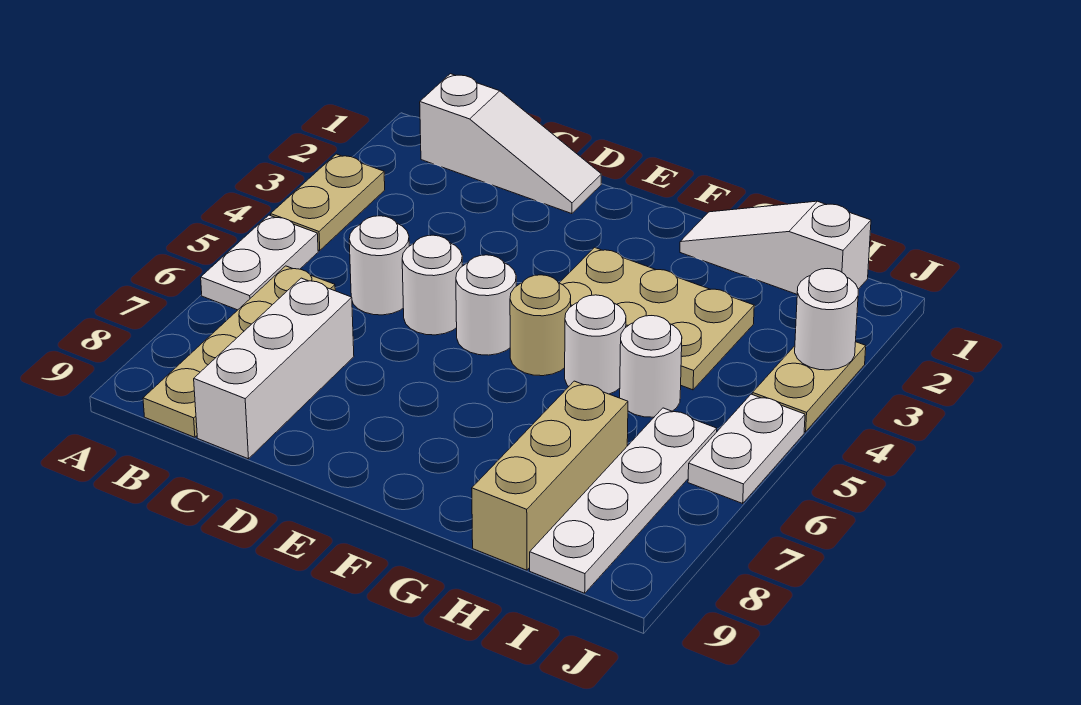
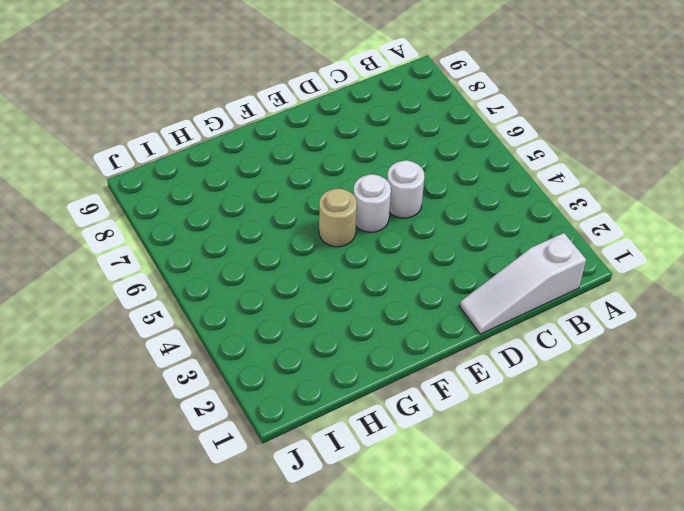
none -> tan plate A3:A4 level 1
none -> white plate A5:A6 level 1
none -> tan plate B6:B9 level 1

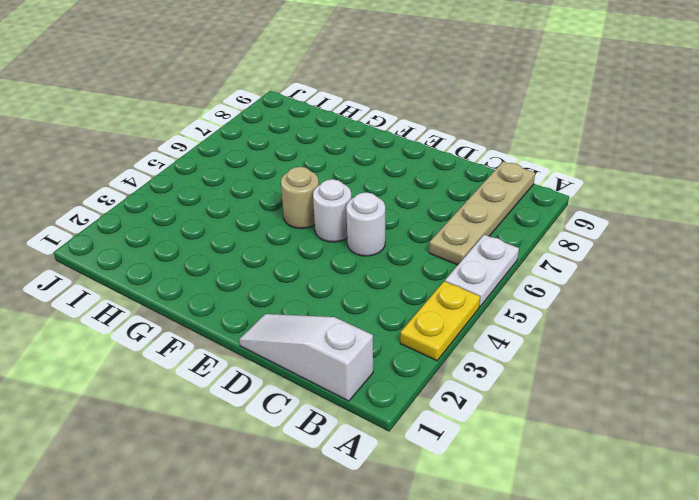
yellow plate A3:A4 level 1 -> tan plate A3:A4 level 1
none -> white round brick C5 level 1
none -> white brick C7:C9 level 1
none -> tan plate F3:H4 level 1

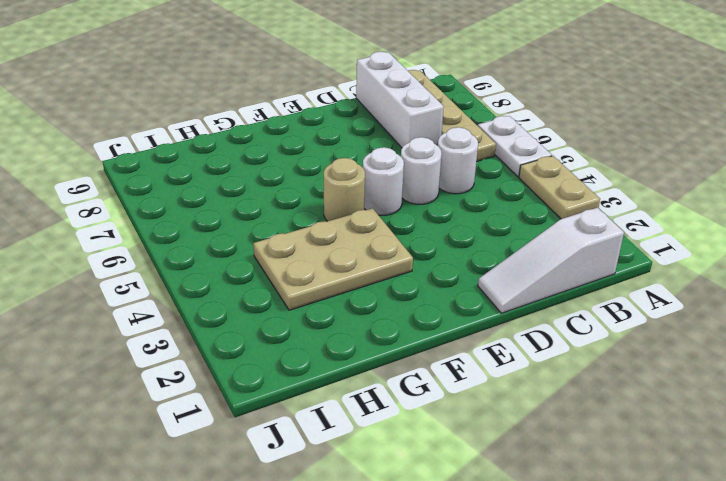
none -> white slope G1:I1 level 1 top I
none -> white round brick G5 level 1
none -> white round brick H5 level 1

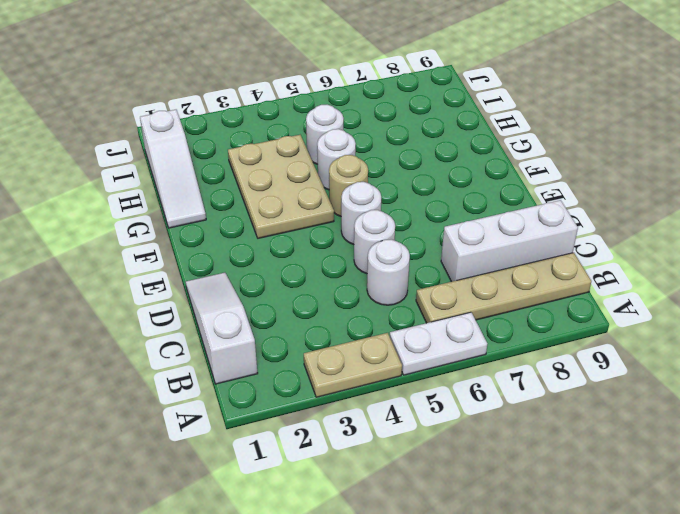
none -> tan brick H7:H9 level 1
none -> white plate I6:I9 level 1
none -> tan plate J3:J4 level 1

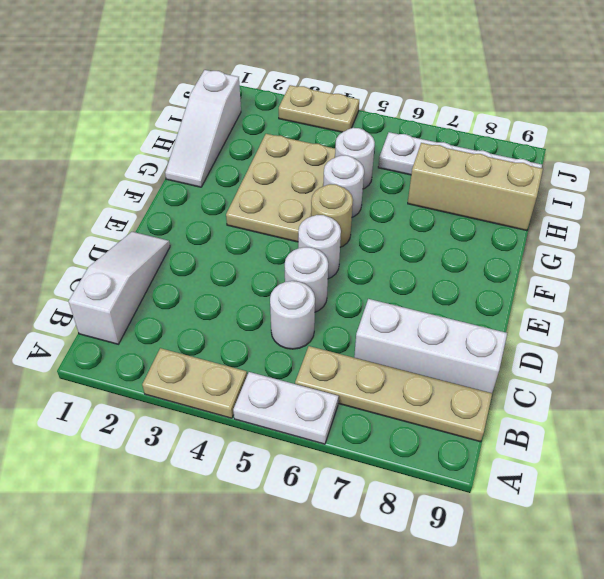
none -> white plate J5:J6 level 1
none -> white round brick J3 level 2

